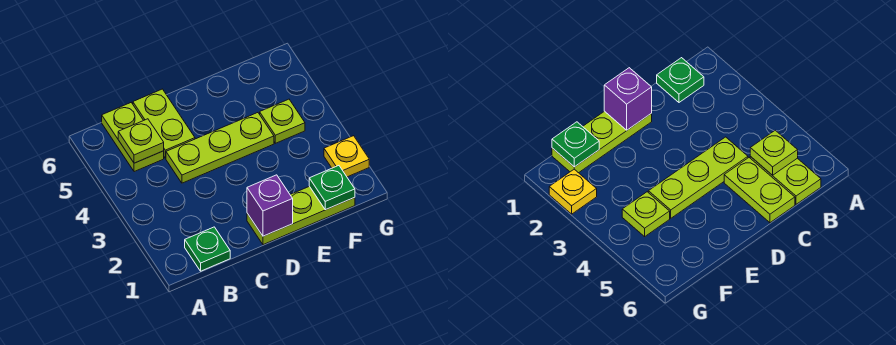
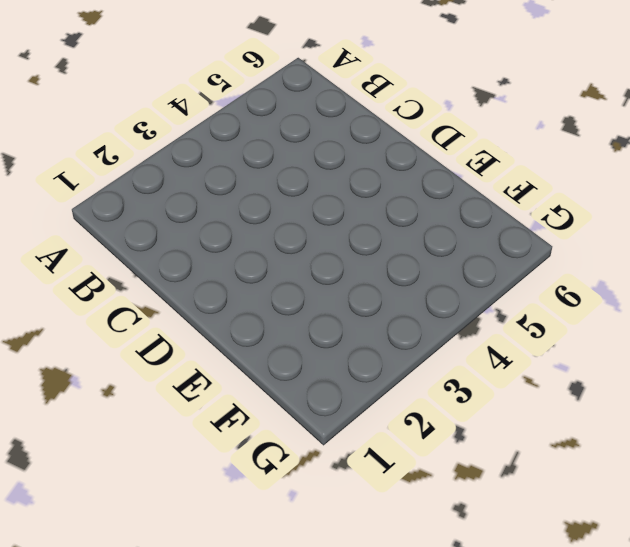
none -> green plate B1 level 1
none -> lime plate B5:B6 level 1

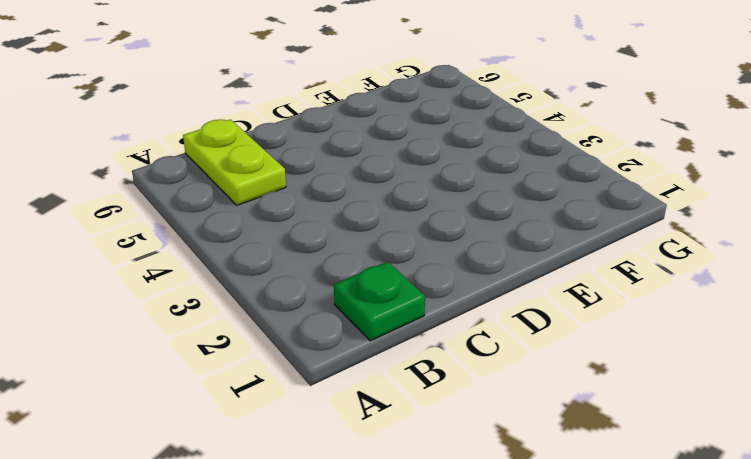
none -> lime plate C4:E4 level 1
none -> lime plate C5:C6 level 1

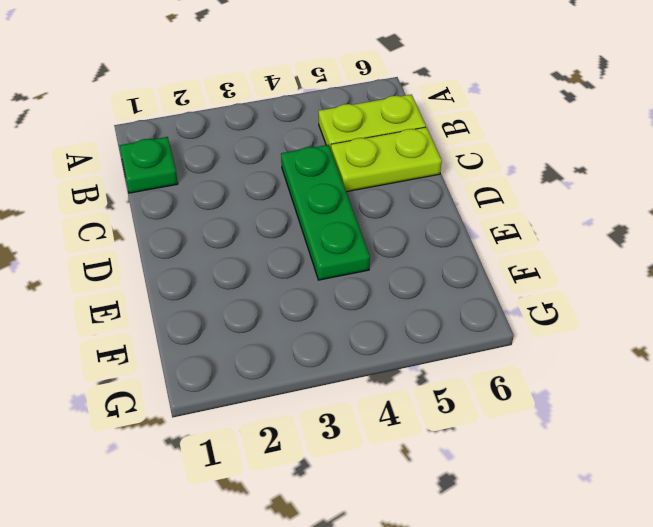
green plate C4:E4 level 1 -> lime plate C4:E4 level 1
none -> lime plate D1:F1 level 1
none -> lime plate F4 level 1

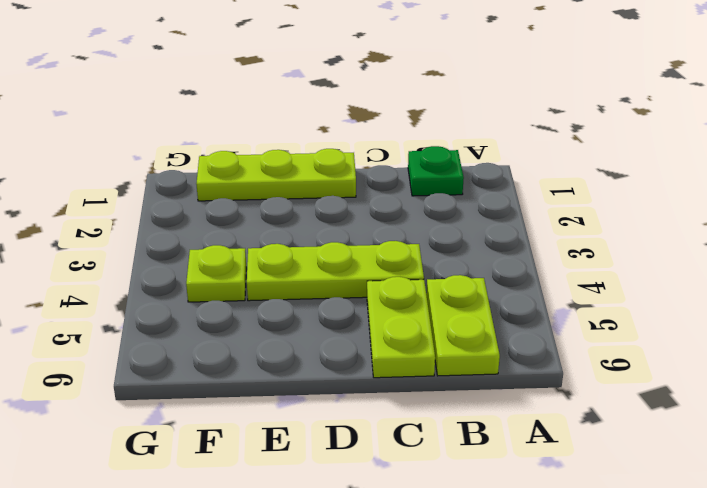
none -> yellow plate G2 level 1
none -> lime plate B5 level 2

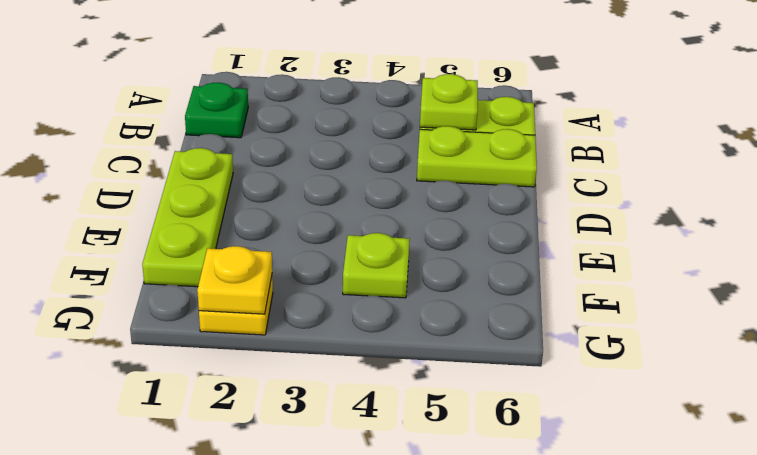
yellow plate G2 level 2 -> none
none -> lime plate C4:E4 level 1
none -> purple brick D1 level 2

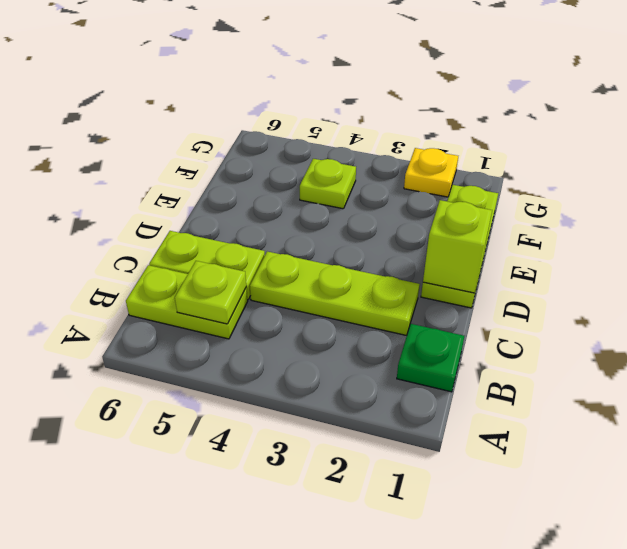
lime plate C2:C4 level 1 -> lime plate C4:E4 level 1
lime brick D1 level 2 -> purple brick D1 level 2
none -> green plate F1 level 2

